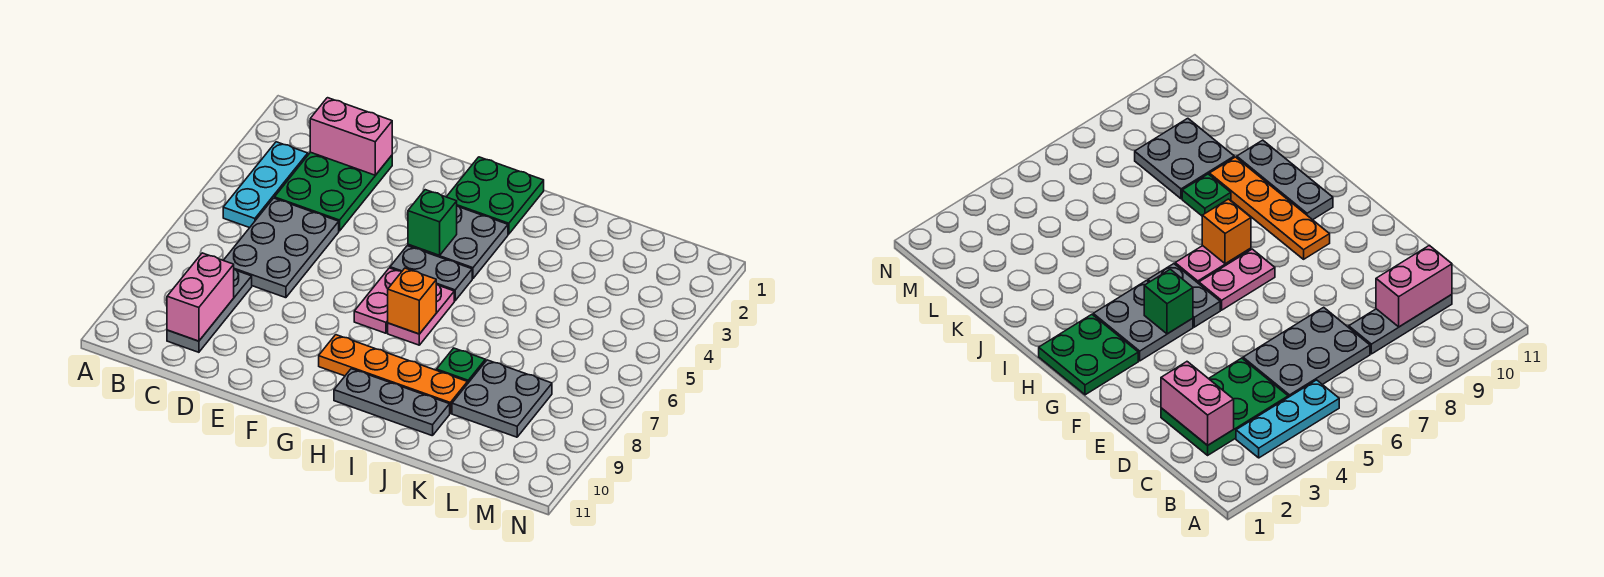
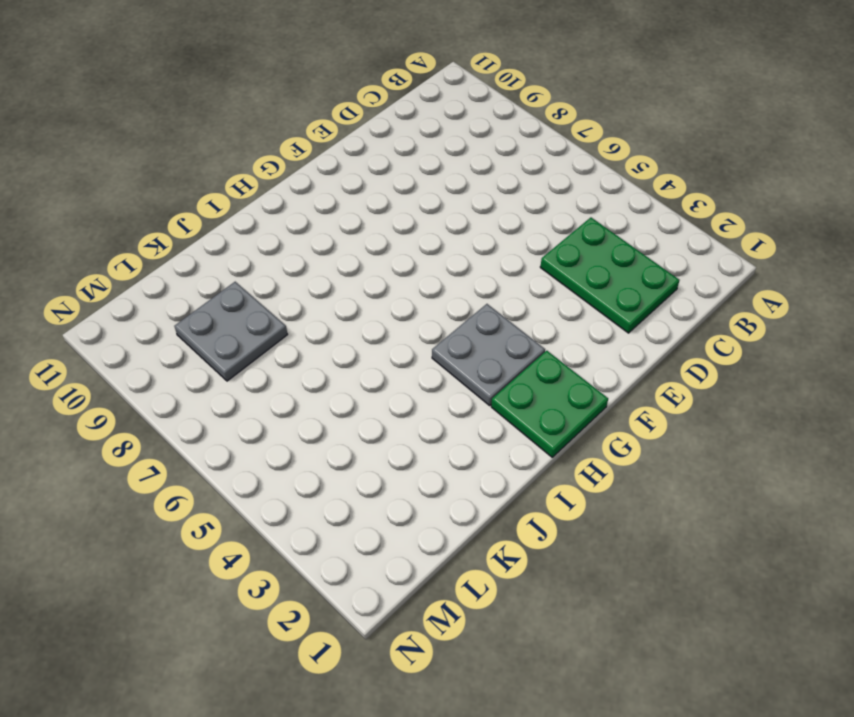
none -> cyan plate B3:B5 level 1
none -> grey plate C5:D7 level 1
none -> grey plate C8:C10 level 1

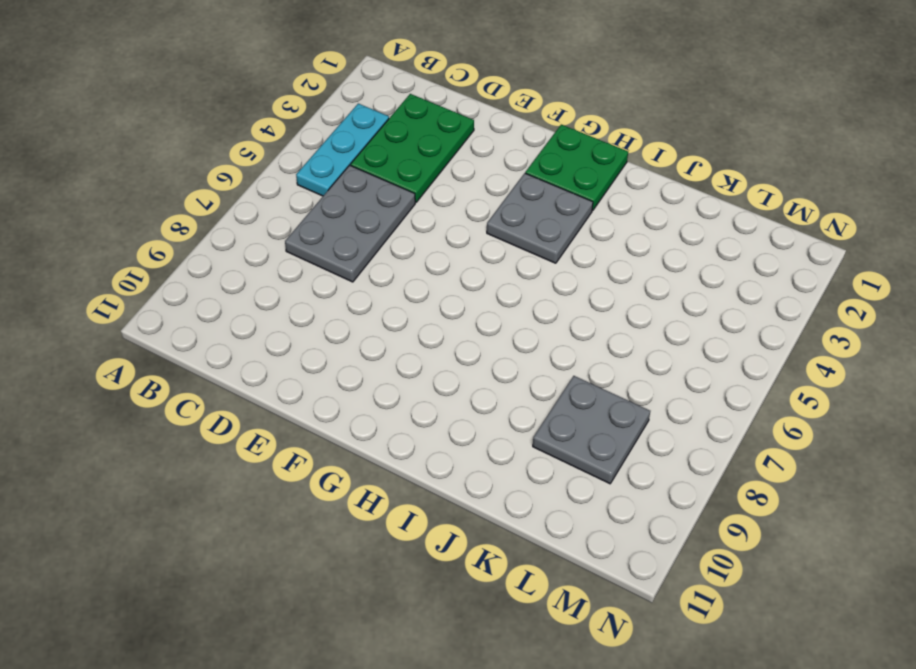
none -> grey plate C8:C10 level 1
none -> grey plate G5:H5 level 1
none -> pink plate G6:G7 level 1

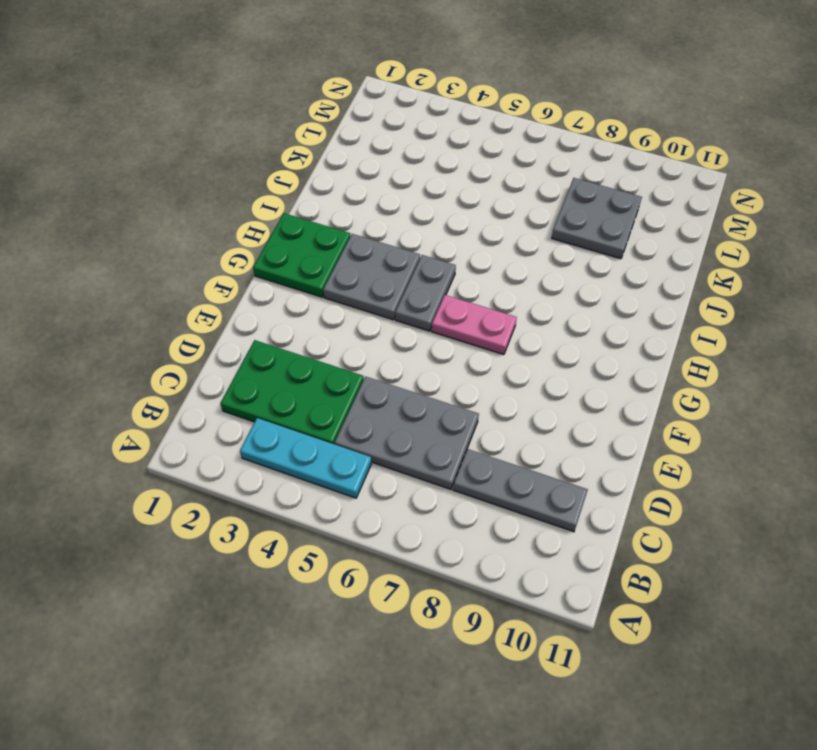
none -> orange plate G9:J9 level 1
none -> pink plate H6:H7 level 1
none -> grey plate H10:J10 level 1

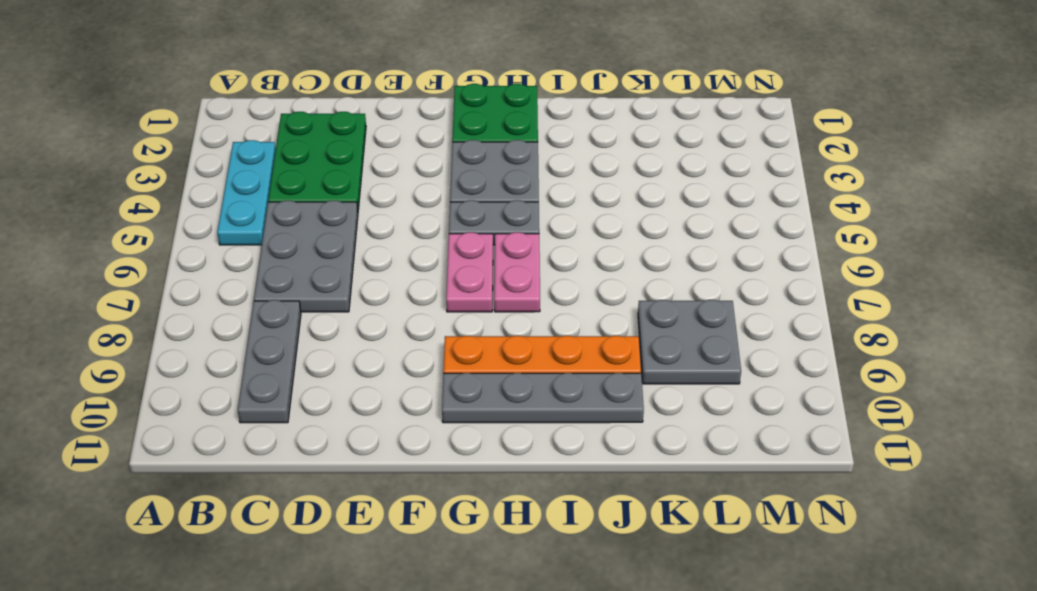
grey plate G10:J10 level 1 -> grey plate H10:J10 level 1
none -> green plate J8 level 1
none -> pink brick C2:D2 level 2
none -> pink brick C9:C10 level 2

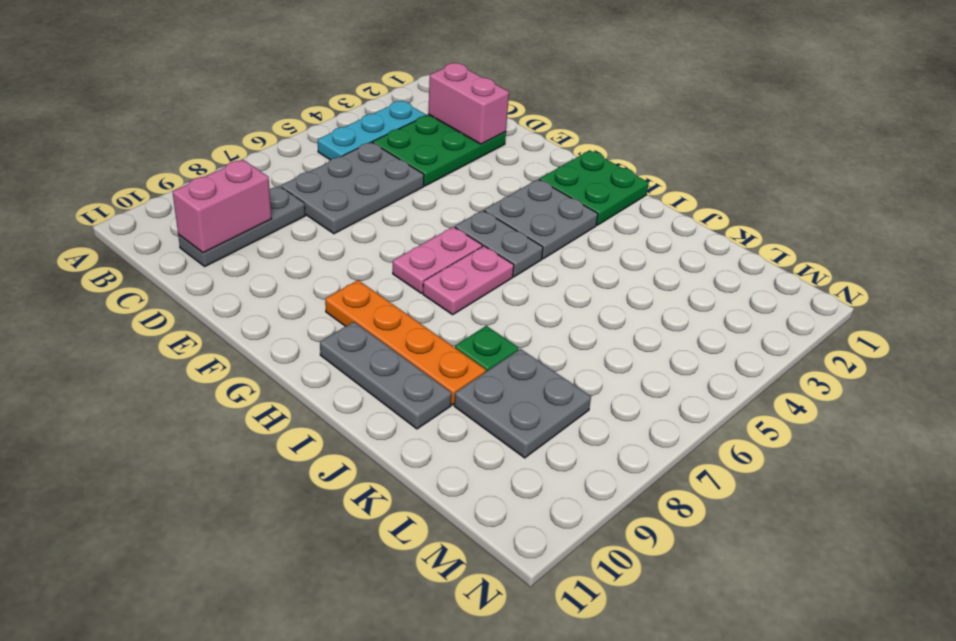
none -> green brick G4 level 2
none -> orange brick H7 level 2

